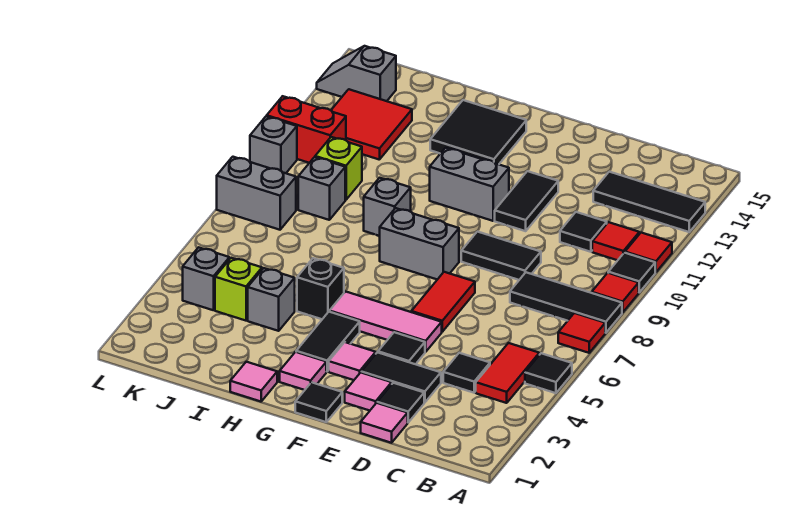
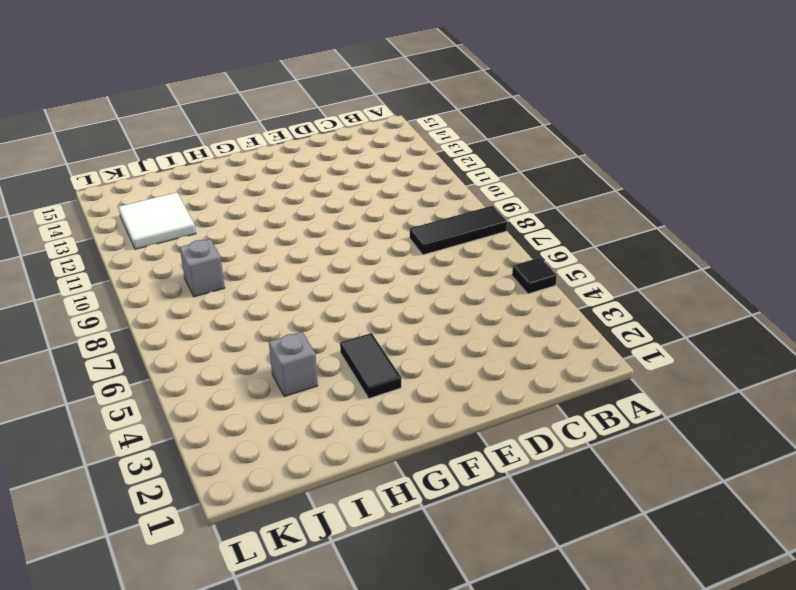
white tile J12:K13 level 1 -> red tile J12:K13 level 1
none -> red tile A7 level 1
none -> red tile A9 level 1
none -> black tile A10 level 1
none -> red tile A11 level 1

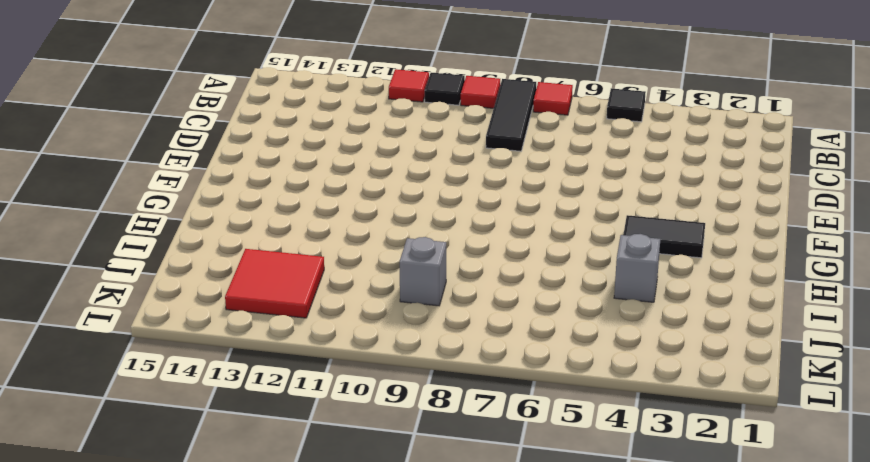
none -> black tile A13:C13 level 1
none -> red tile B4:B5 level 1
none -> red tile B11 level 1
none -> black tile C4 level 1

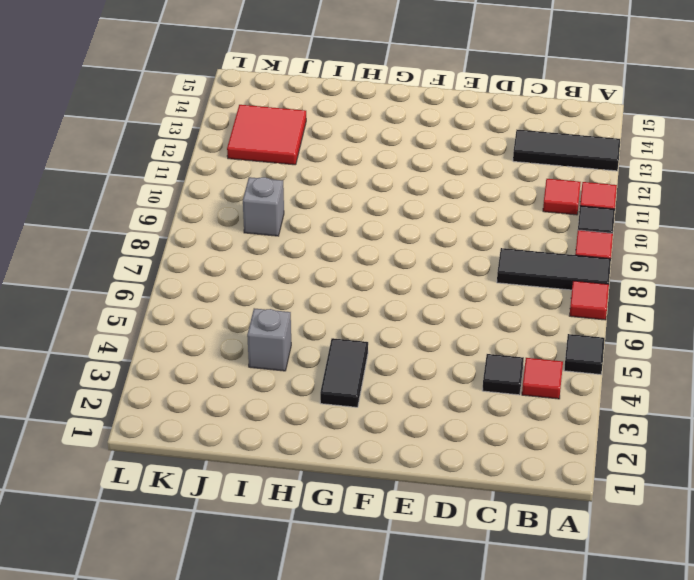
red tile B4 level 1 -> red tile B4:B5 level 1
none -> black tile C11 level 1
none -> pink tile D1 level 1
none -> black tile D2 level 1
none -> black tile D3:E3 level 1

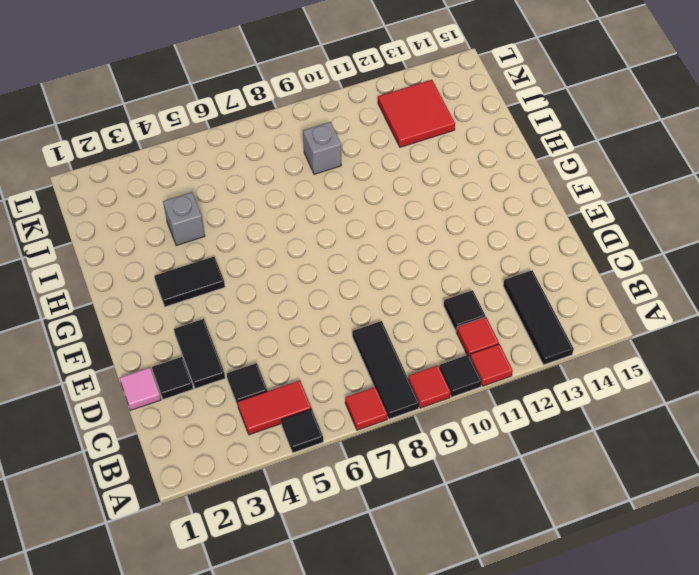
none -> black tile D9:E9 level 1
none -> pink tile E2 level 1
none -> black tile E4 level 1
none -> pink tile E5:G5 level 1

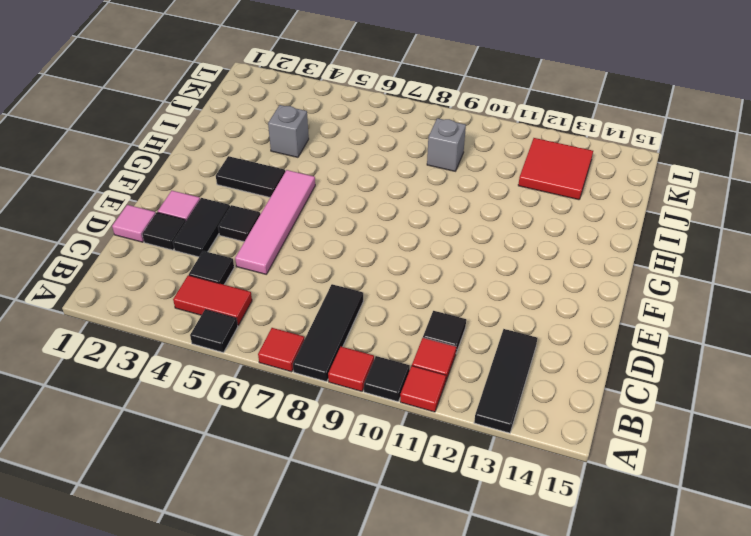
pink tile D5:G5 level 1 -> pink tile E5:G5 level 1
none -> black tile D9:E9 level 1
none -> red tile E6:E7 level 1
none -> black tile E11:E12 level 1
none -> black tile F1 level 1

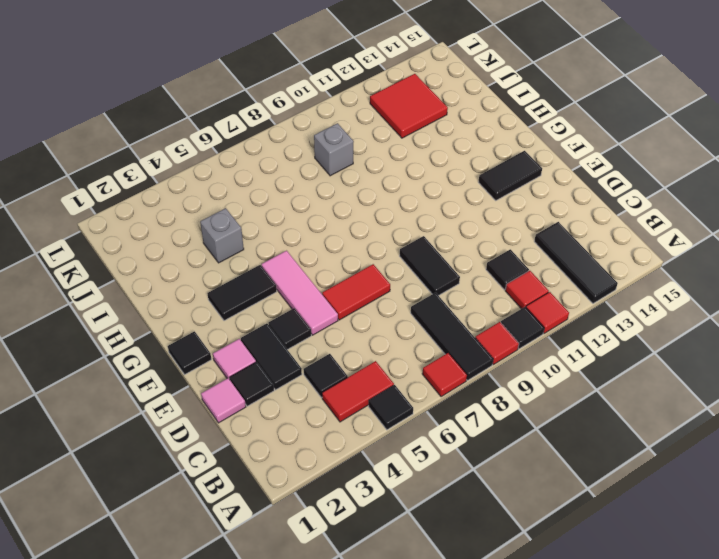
black tile F13:F14 level 1 -> black tile E11:E12 level 1
none -> pink tile F3 level 1
none -> grey brick F8:G8 level 1
none -> grey brick F11:G11 level 1
none -> pink tile G2 level 1

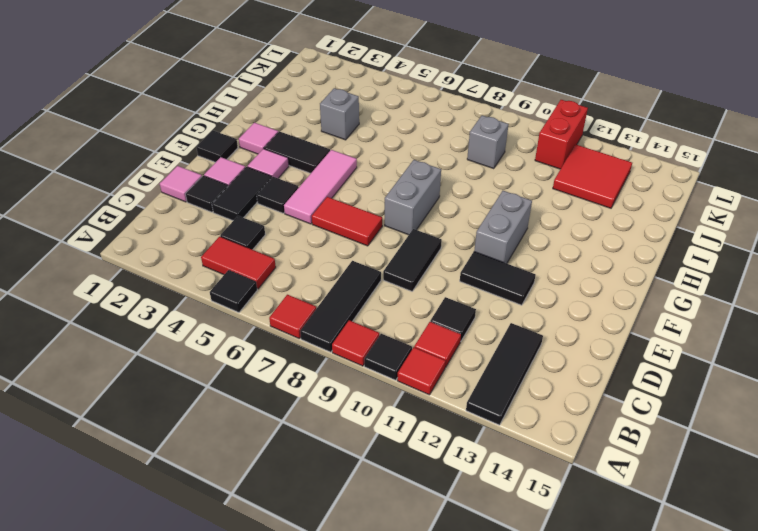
none -> black tile G13:H14 level 1
none -> pink tile H1 level 1
none -> black brick H5 level 1
none -> grey brick H9 level 1

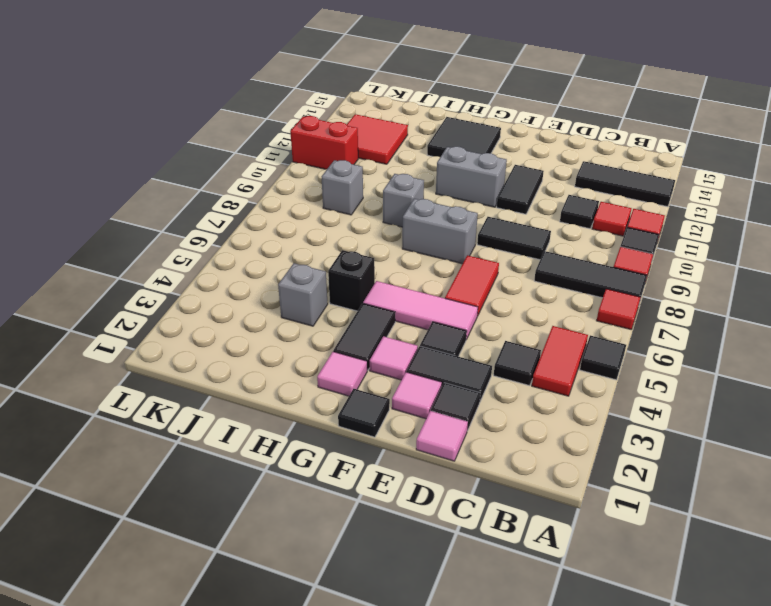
none -> pink tile H1 level 1
none -> lime brick J4 level 1
none -> lime brick J10 level 1
none -> grey brick K4 level 1

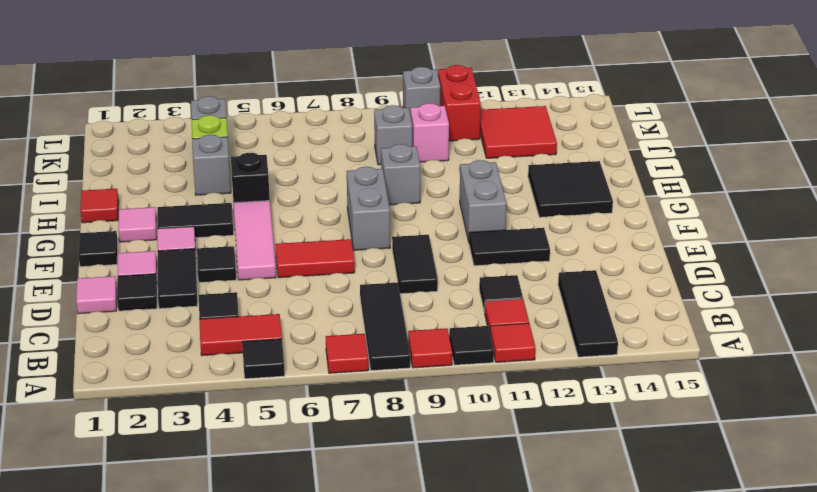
red tile H1 level 1 -> pink tile H1 level 1
pink brick J10 level 1 -> lime brick J10 level 1
none -> grey brick K8:L8 level 1
none -> grey slope K14:L14 level 1 top K

